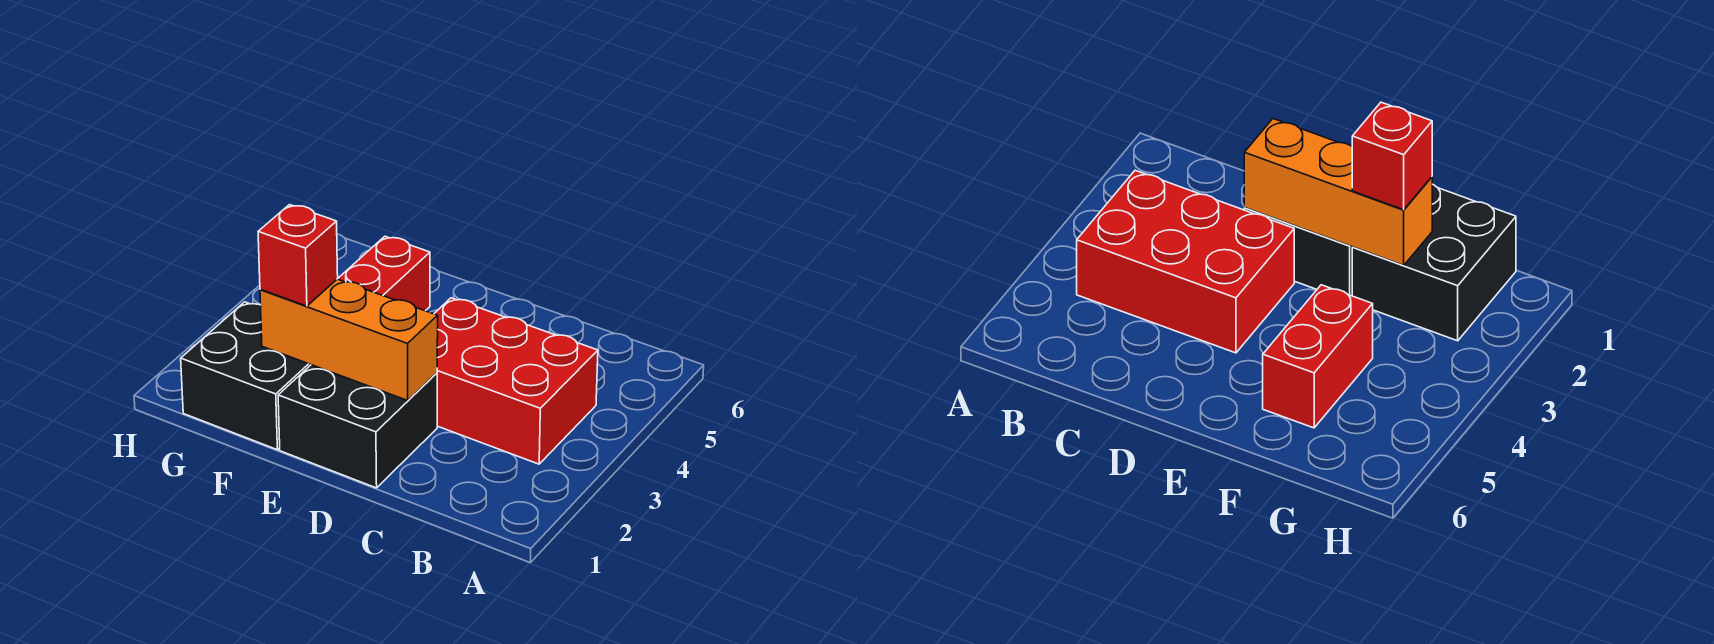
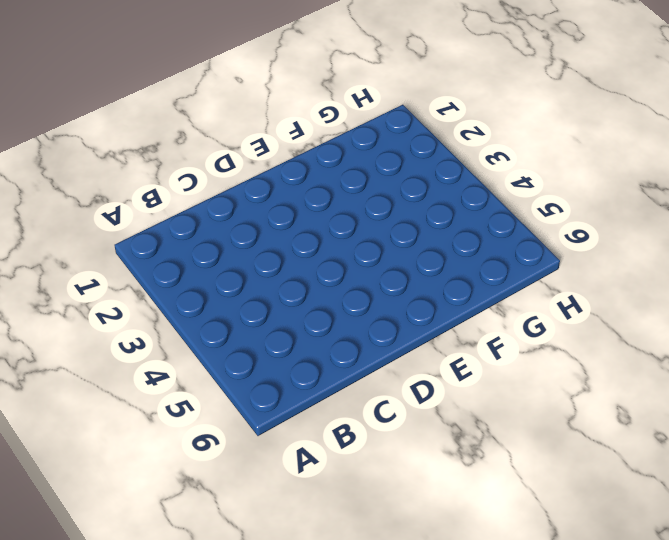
none -> red brick B3:D4 level 1
none -> black brick D1:E2 level 1

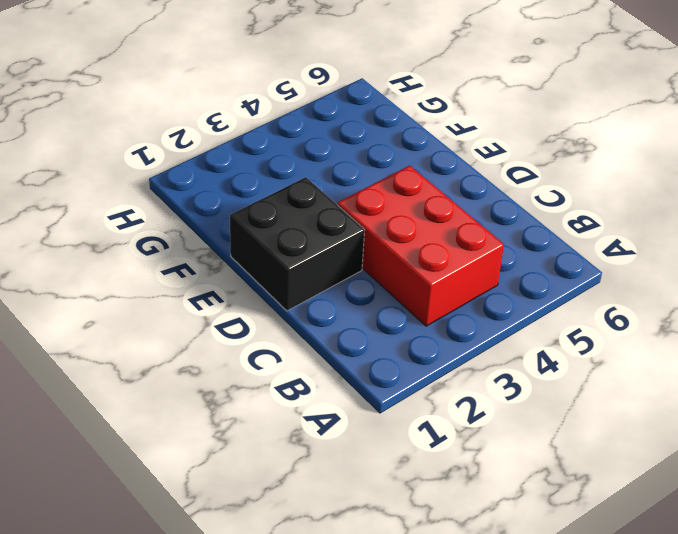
none -> black brick F1:G2 level 1
none -> red brick F4:F5 level 1

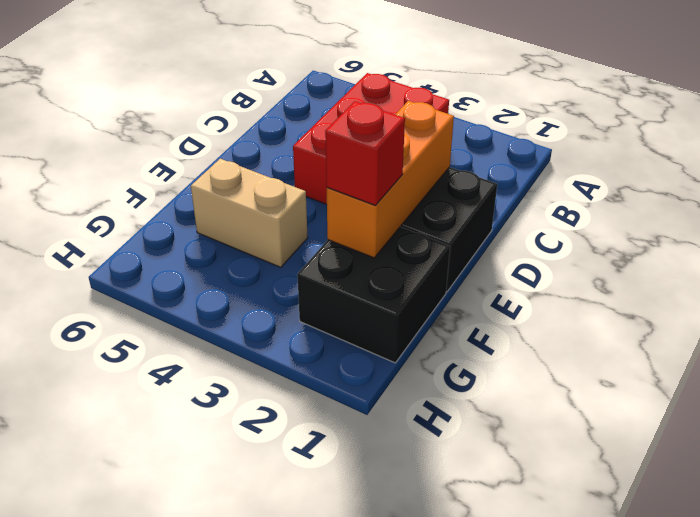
tan brick F4:F5 level 1 -> red brick F4:F5 level 1

